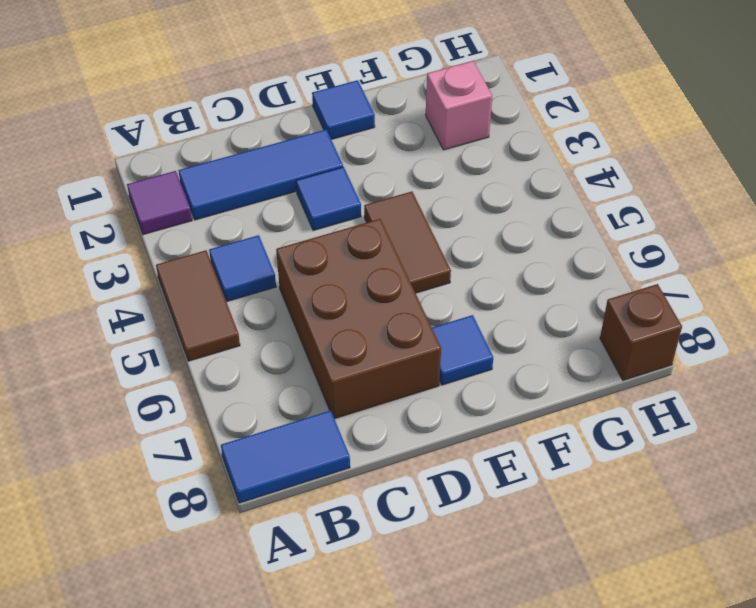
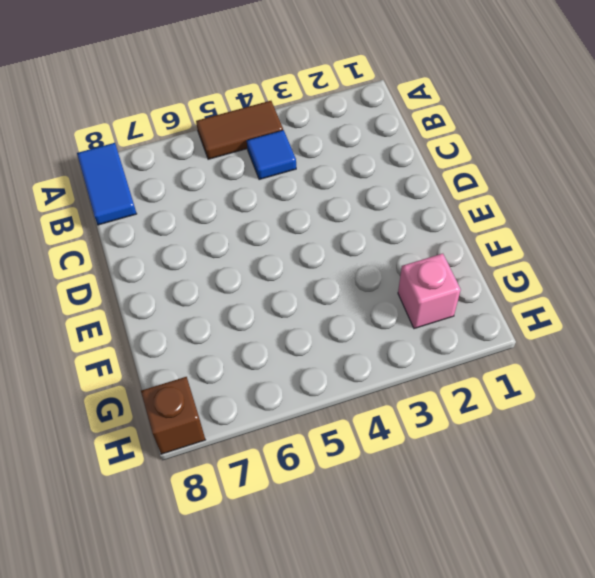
none -> purple tile A2 level 1
none -> blue tile B2:D2 level 1
none -> brown brick C5:D7 level 1

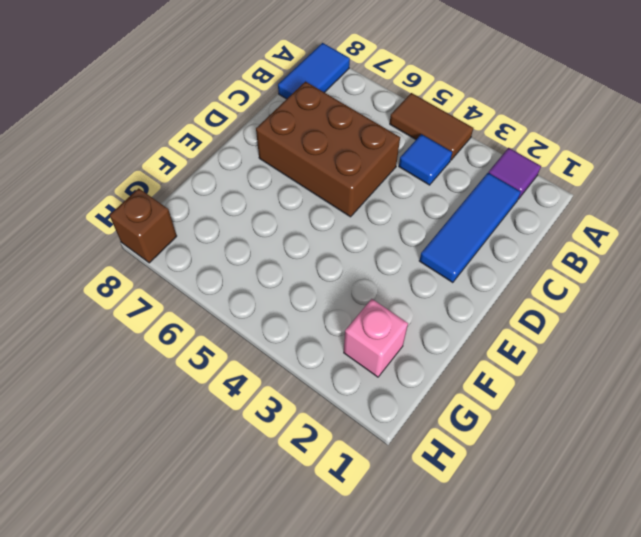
none -> blue tile D3 level 1
none -> blue tile E1 level 1
none -> brown tile E4:E5 level 1

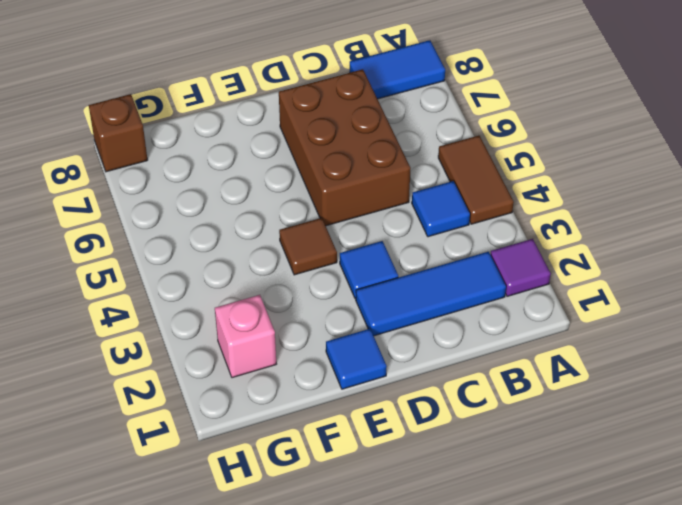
brown tile E4 level 1 -> brown tile E4:E5 level 1
none -> blue tile E7 level 1

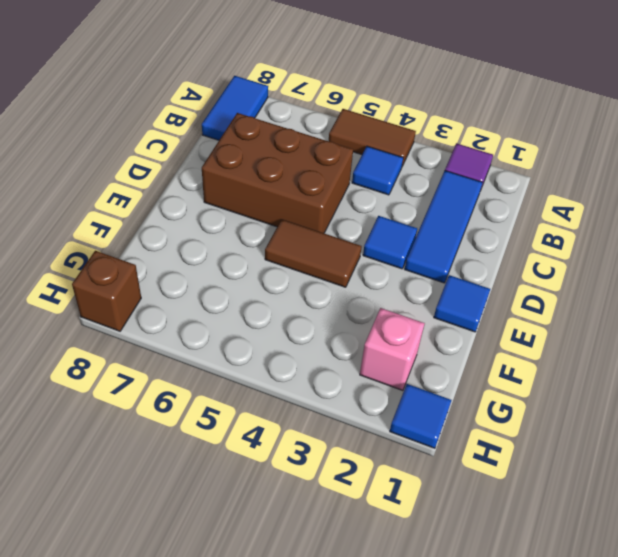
blue tile H1 level 1 -> blue tile E7 level 1

